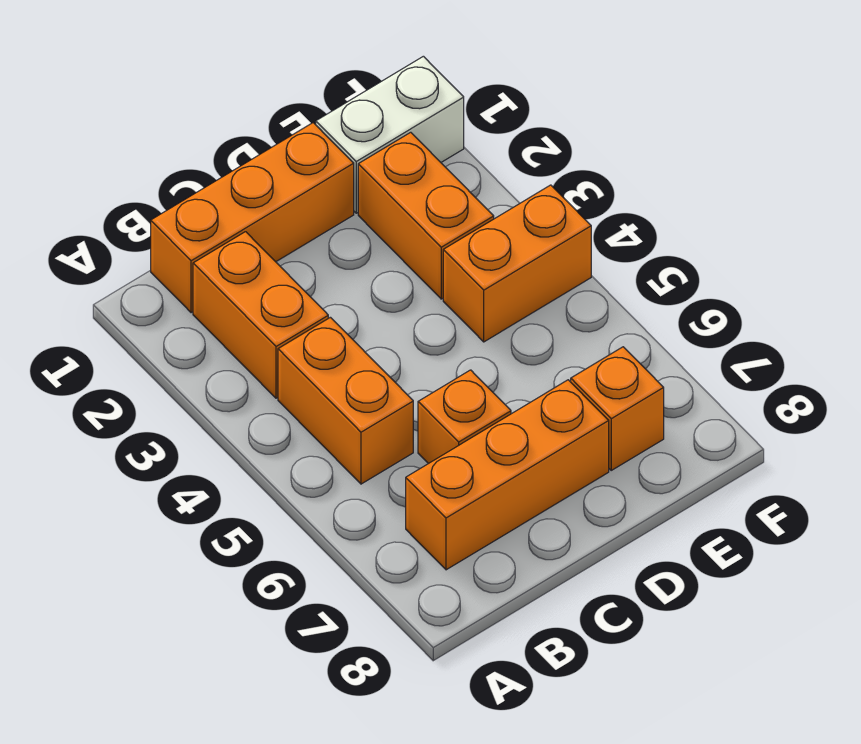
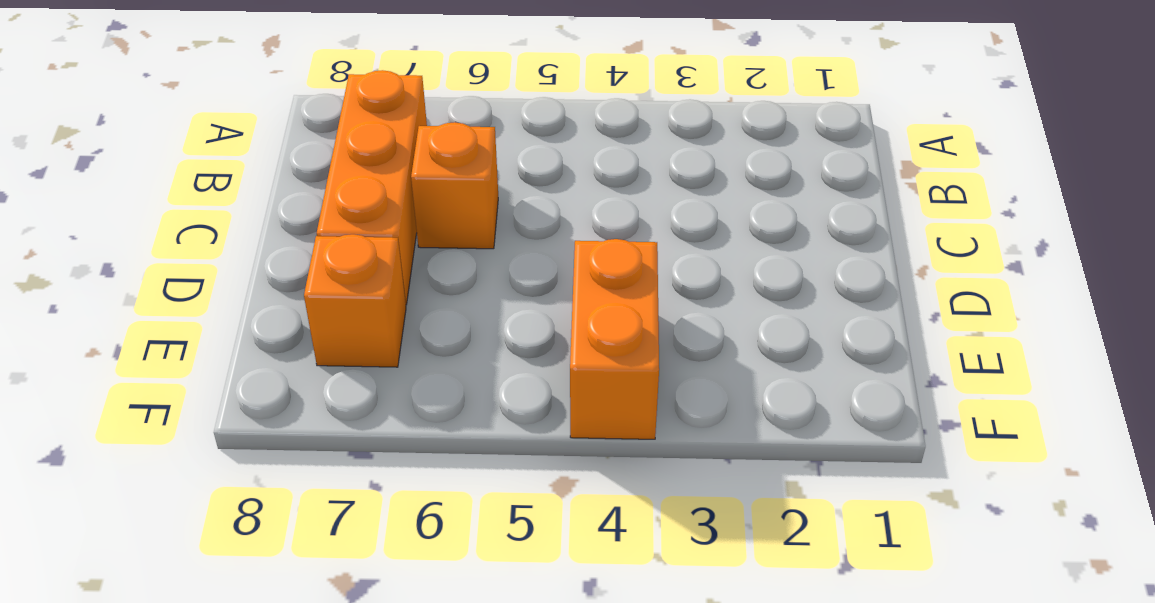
none -> orange brick B1:D1 level 1
none -> orange brick B2:B3 level 1

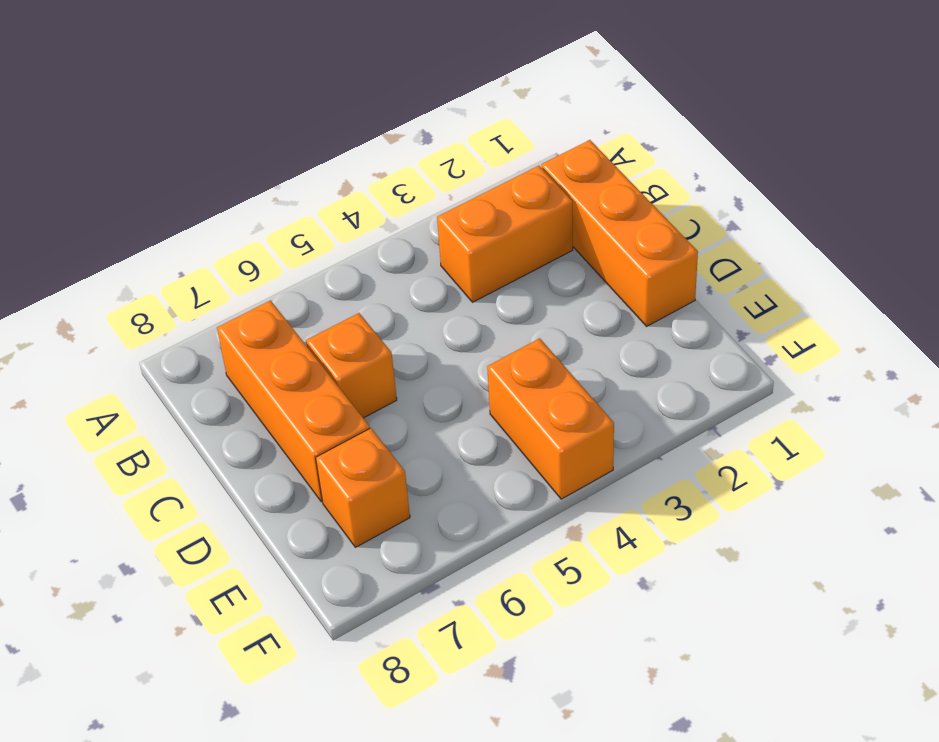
none -> orange brick B4:B5 level 1
none -> white brick E1:F1 level 1

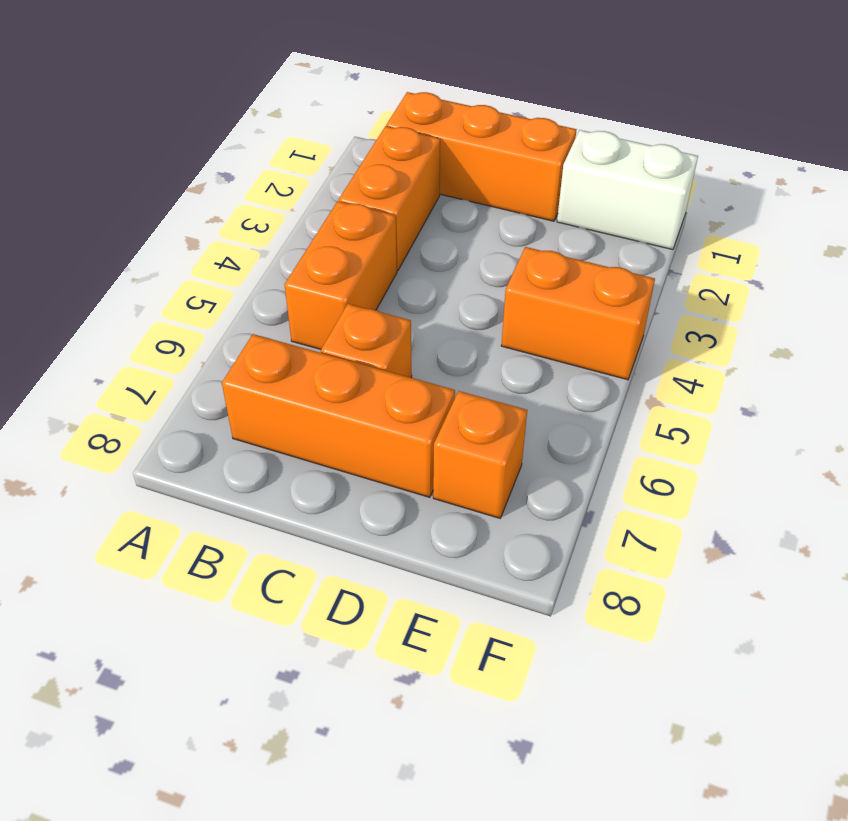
none -> orange brick E2:E3 level 1

